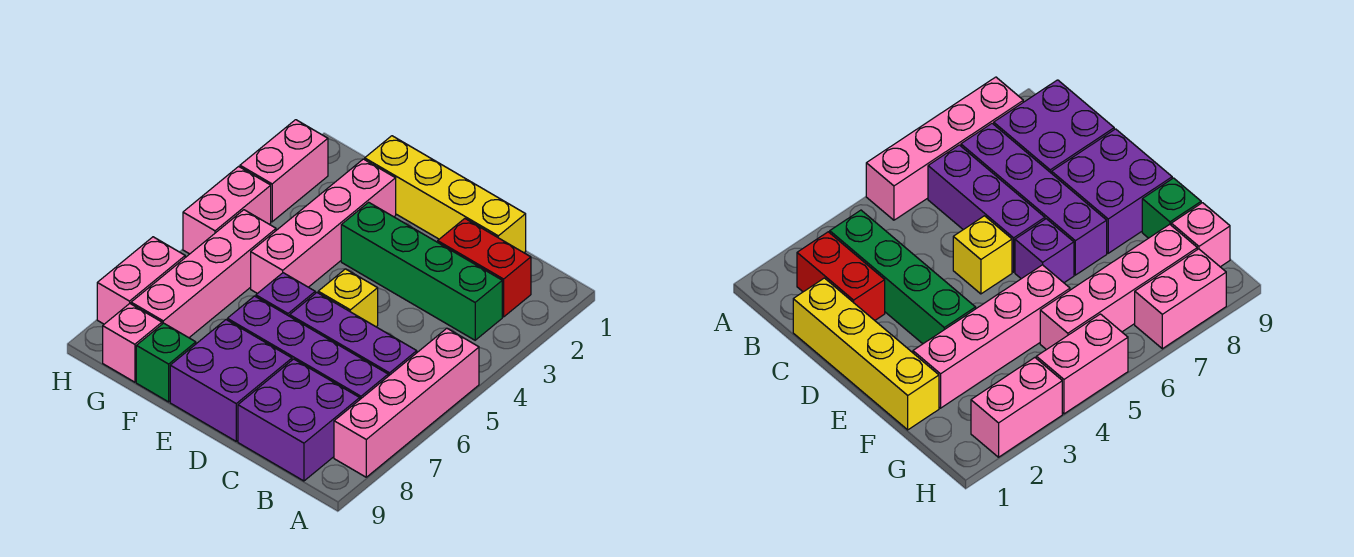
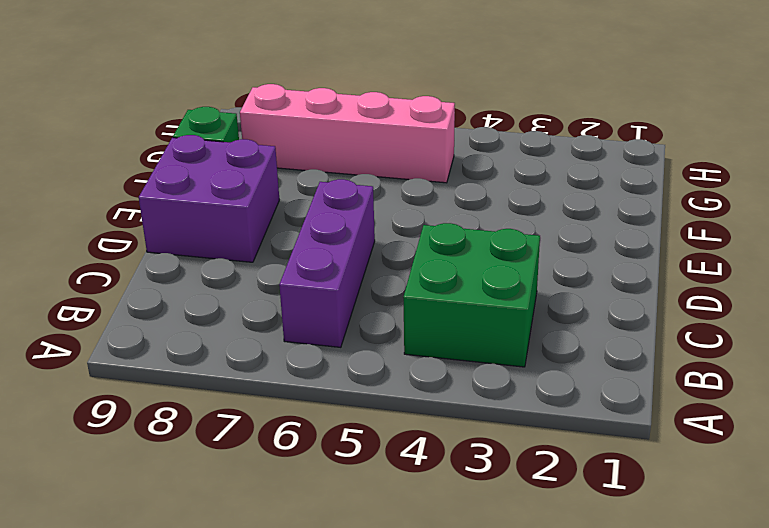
green brick B3:C4 level 1 -> green brick B3:E3 level 1
none -> pink brick A5:A8 level 1
none -> red brick B2:C2 level 1
none -> purple brick B7:E7 level 1

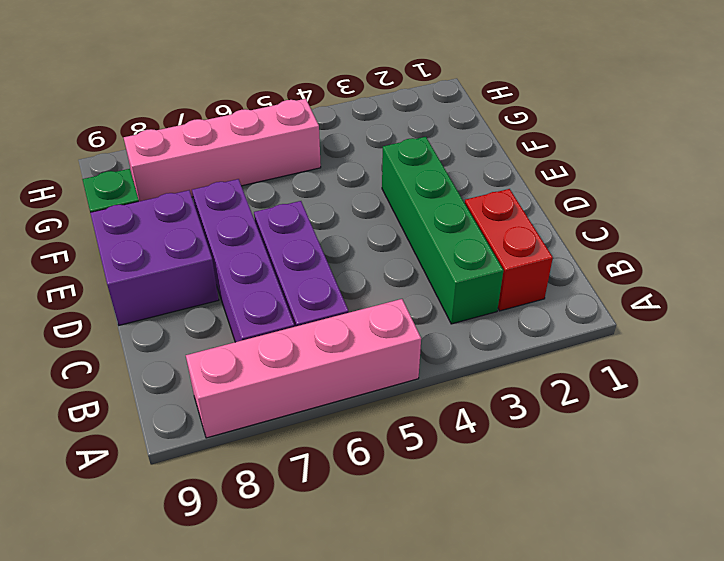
none -> purple brick B8:C9 level 1
none -> yellow brick C1:F1 level 1
none -> yellow brick D5 level 1

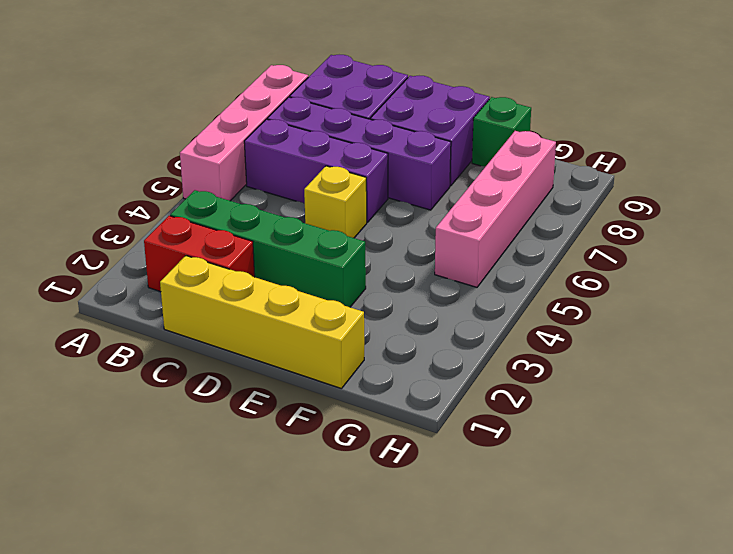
none -> purple brick E6 level 1
none -> pink brick F2:F5 level 1
none -> pink brick G9 level 1

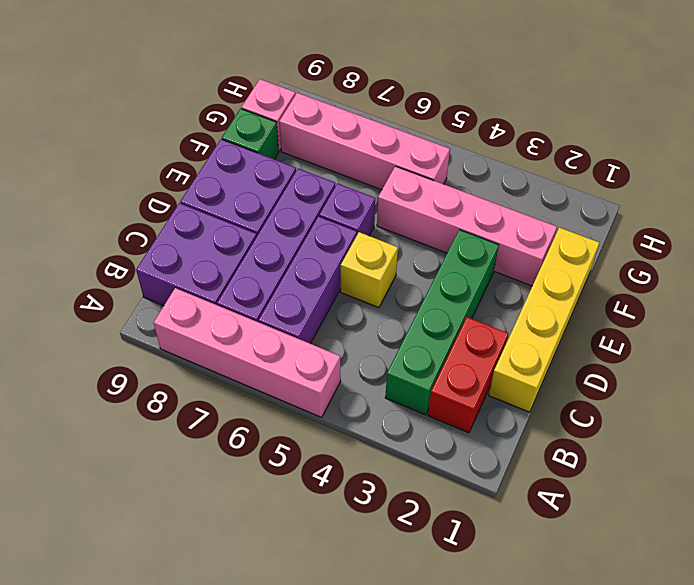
none -> pink brick H2:H3 level 1
none -> pink brick H4:H5 level 1
none -> pink brick H7:H8 level 1

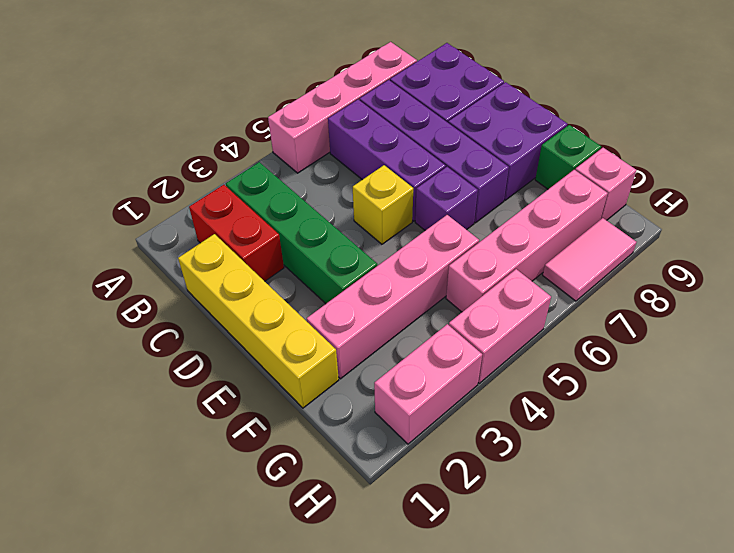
pink tile H7:H8 level 1 -> pink brick H7:H8 level 1

